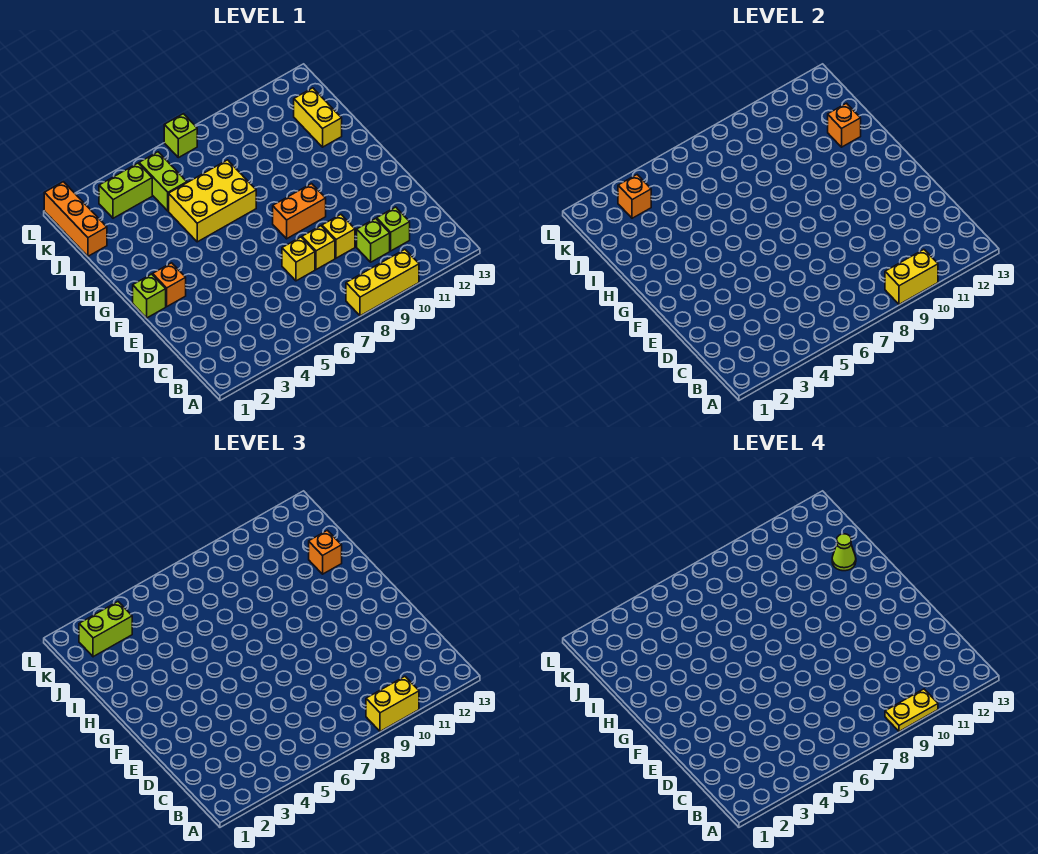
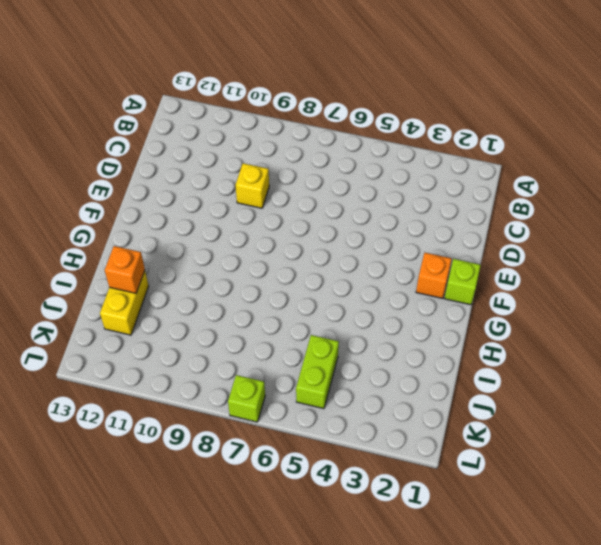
none -> yellow brick A8:A10 level 1
none -> lime brick C10 level 1
none -> lime brick C11 level 1

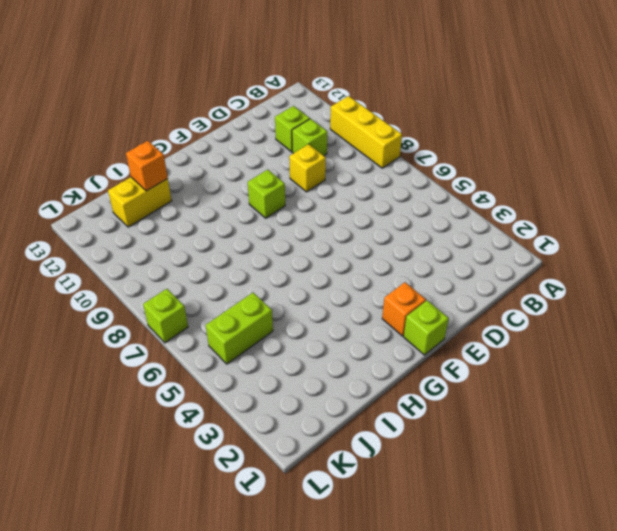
lime brick F9 level 1 -> orange brick F8:F9 level 1
none -> yellow brick D7 level 1
none -> yellow brick D8 level 1
none -> yellow brick H5:I7 level 1

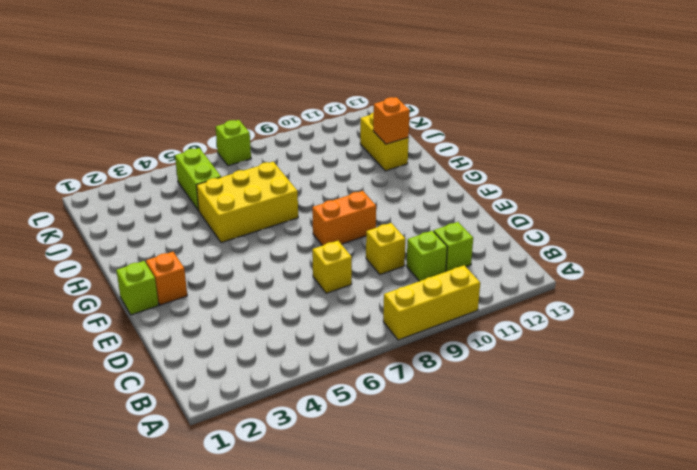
none -> yellow brick D8 level 1
none -> orange brick J1:L1 level 1
none -> lime brick K3:K4 level 1

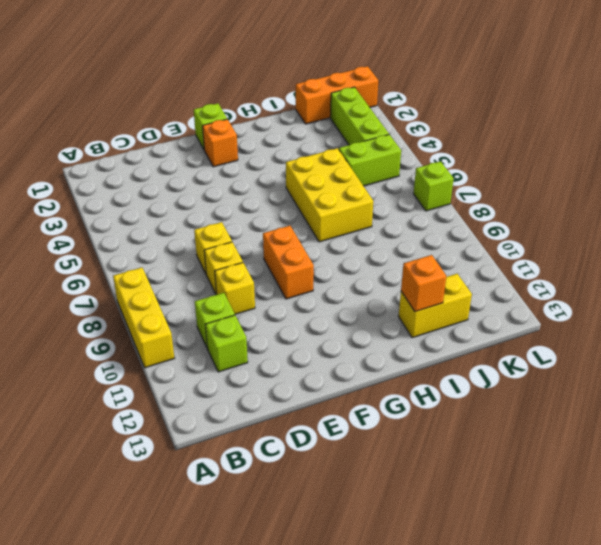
lime brick K2:K4 level 1 -> lime brick K3:K4 level 1
none -> yellow brick A9:A10 level 2
none -> orange brick K3 level 2
none -> yellow brick A9:A10 level 3

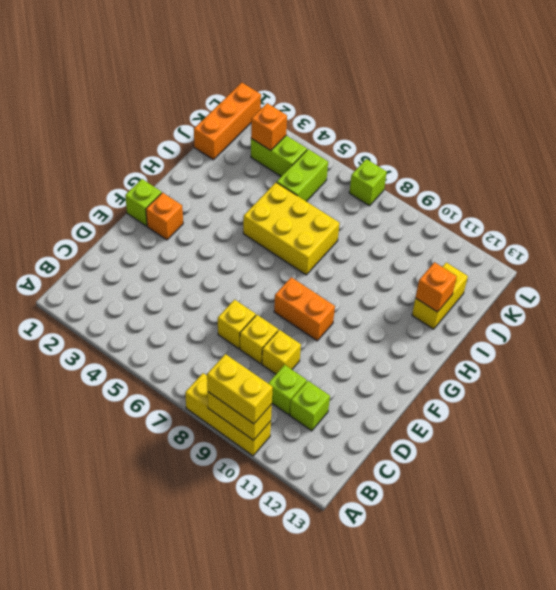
none -> orange brick I12 level 3
none -> lime brick K2:K3 level 3
none -> yellow plate A9:A10 level 4

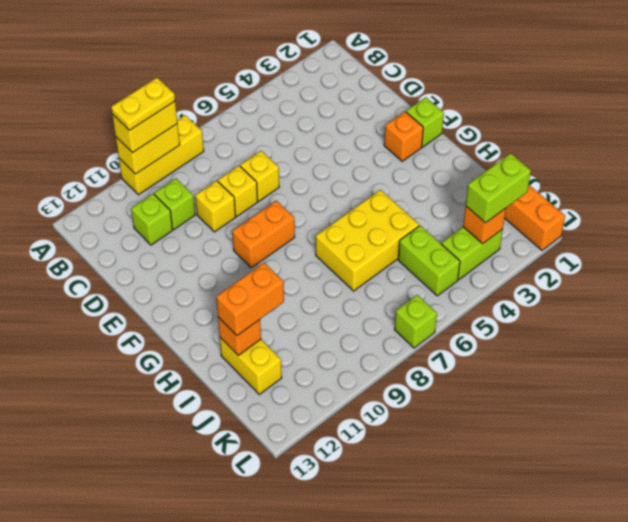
orange brick I11:I12 level 3 -> orange brick I12 level 3
none -> lime cone I12 level 4

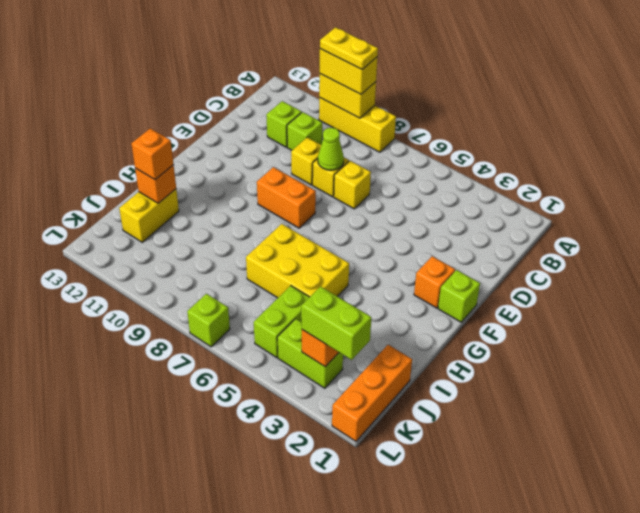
lime cone D8 level 2 -> lime cone I12 level 4

